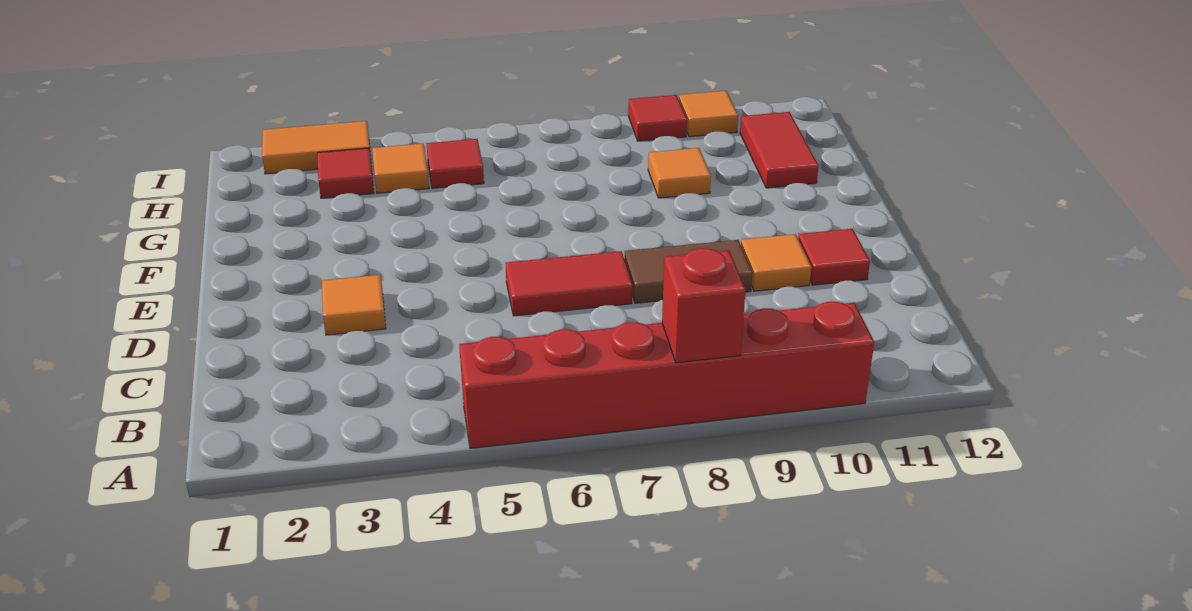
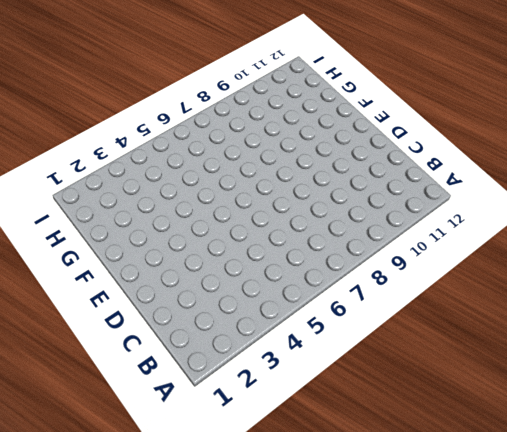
none -> red brick A5:A10 level 1
none -> orange tile D3 level 1
none -> red tile D6:D7 level 1

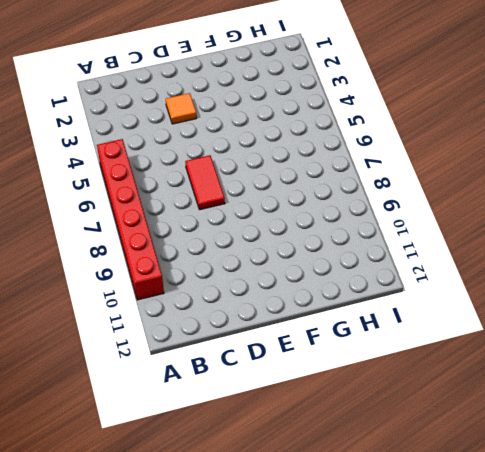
none -> brown tile D8:D9 level 1
none -> orange tile D10 level 1
none -> red tile D11 level 1

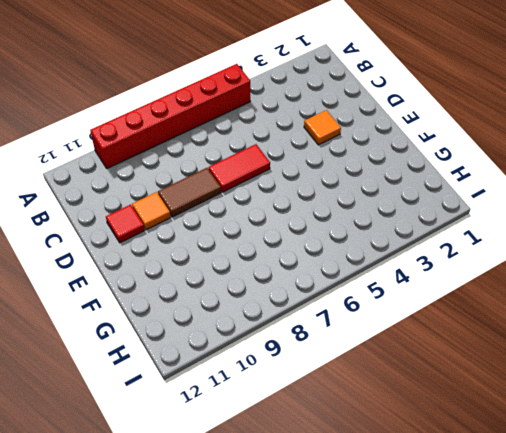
none -> orange tile G9 level 1
none -> red tile G11:H11 level 1
none -> red tile H3 level 1

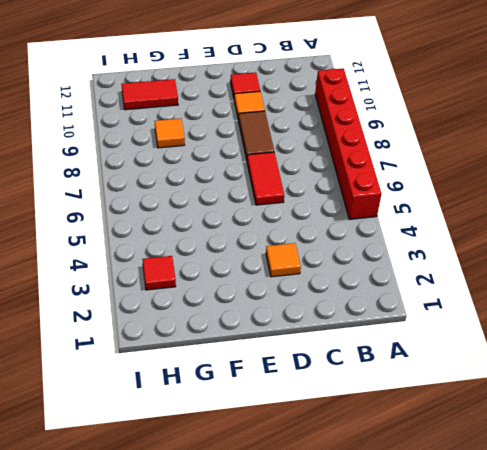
none -> orange tile H4 level 1
none -> red tile H5 level 1
none -> orange tile I2:I3 level 1

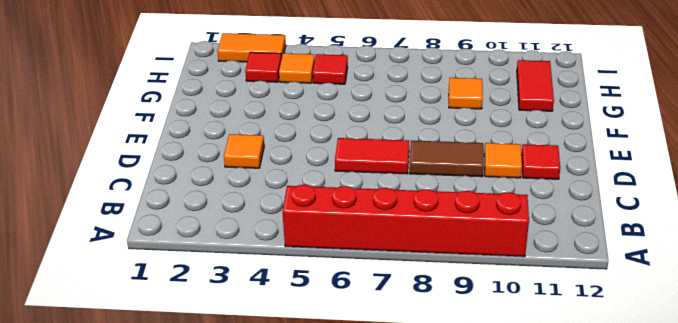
none -> red tile I9 level 1
none -> orange tile I10 level 1
none -> red brick A8 level 2

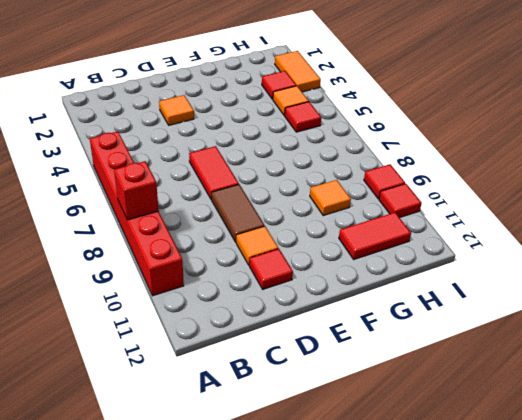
red tile I10 level 1 -> orange tile I10 level 1

